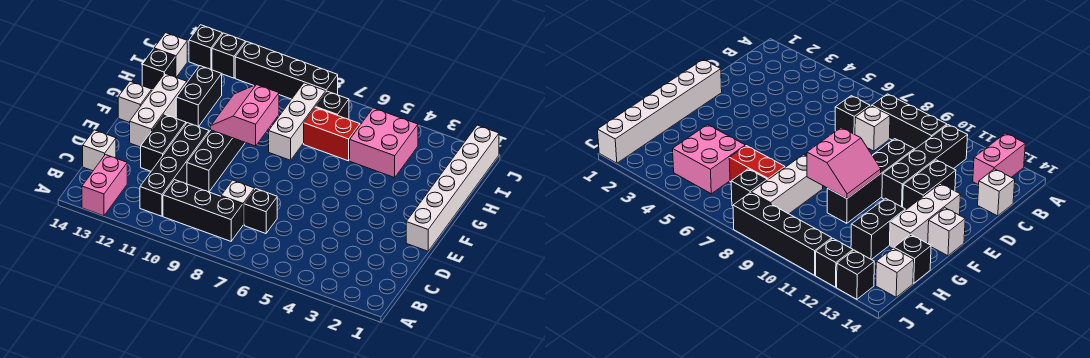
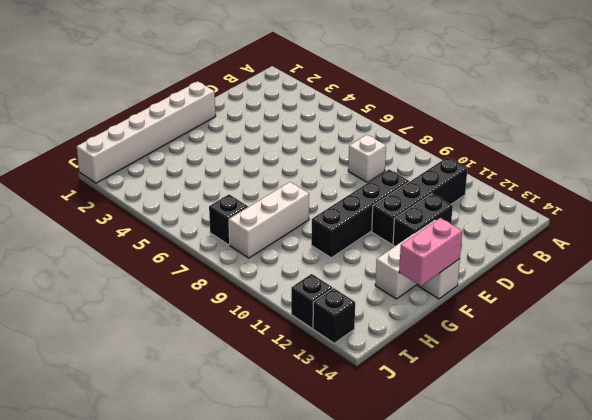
pink brick F14:G14 level 2 -> pink brick A13:B13 level 1
none -> black brick B8:B10 level 1
none -> black brick C7 level 1
none -> white brick C14 level 1

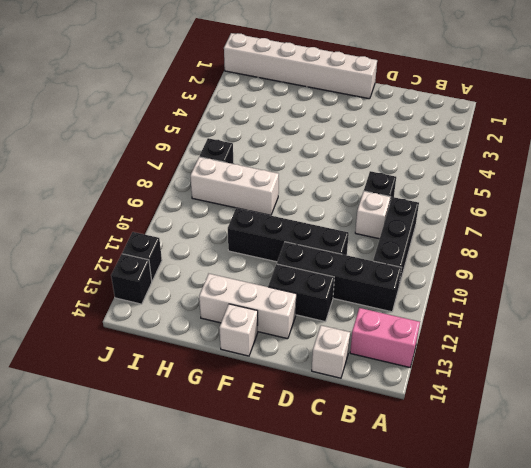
none -> black brick G12:H12 level 1
none -> pink brick H4:I5 level 1
none -> red brick H6:H7 level 1

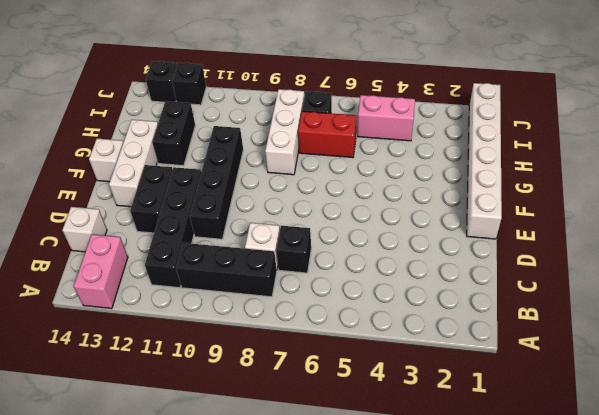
pink brick I4:I5 level 1 -> pink brick H4:I5 level 1
none -> black brick H14 level 1
none -> white brick I14 level 1
none -> black brick J8:J11 level 1

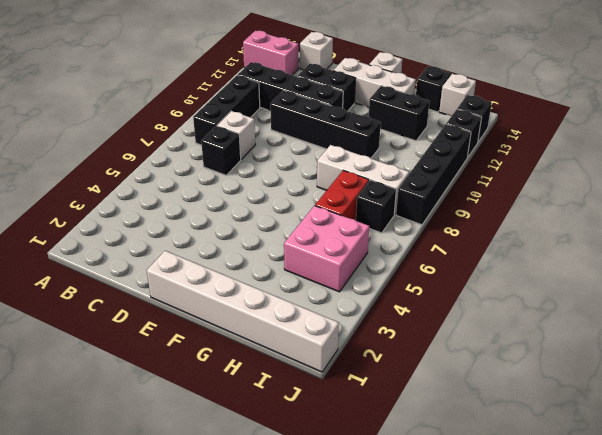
none -> pink slope F9:G10 level 2 top 9

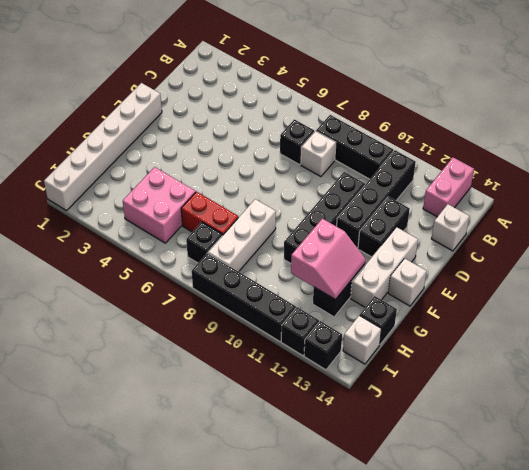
pink slope G11:H12 level 2 top 11 -> pink slope F9:G10 level 2 top 9

